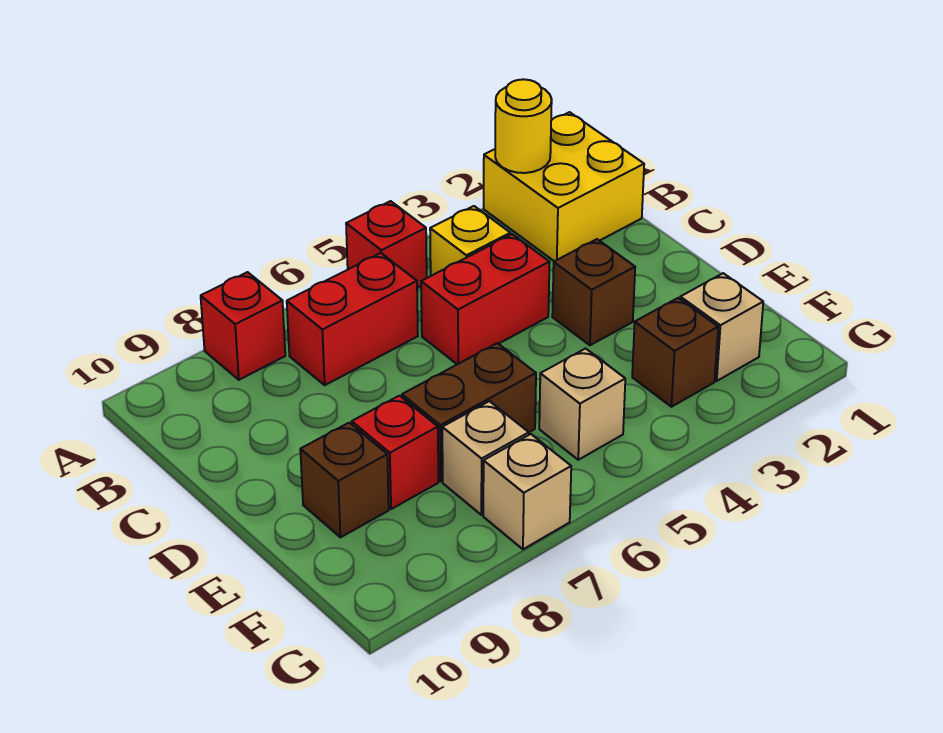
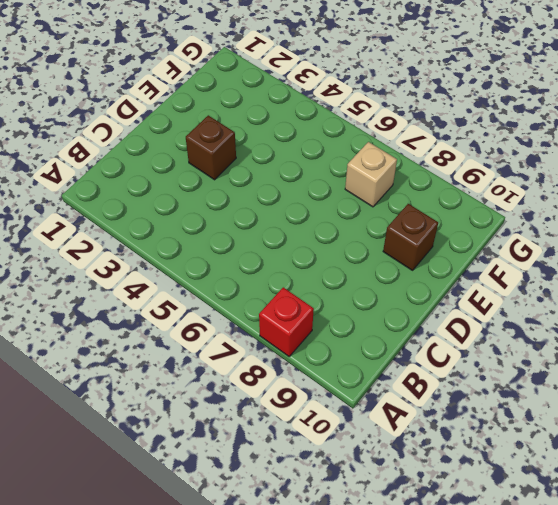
none -> yellow brick A1:B2 level 1
none -> red brick A5 level 1
none -> yellow brick B4 level 1

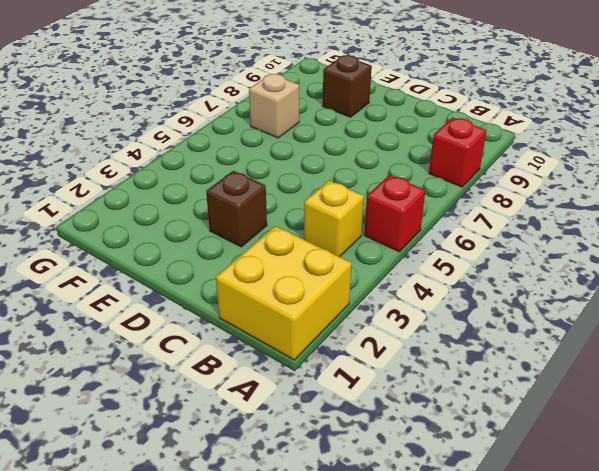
none -> red brick B6:B7 level 1
none -> red brick C4:C5 level 1
none -> brown brick E6:E7 level 1

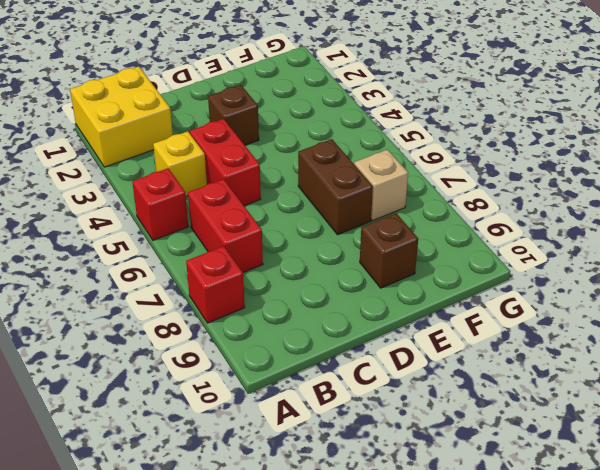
none -> red brick E8 level 1
none -> tan brick F2 level 1
none -> brown brick F3 level 1

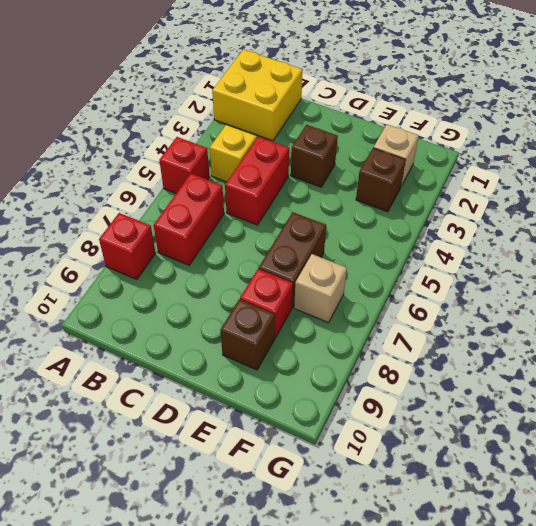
none -> tan brick F5 level 1
none -> tan brick G7 level 1
none -> yellow round brick A2 level 2

